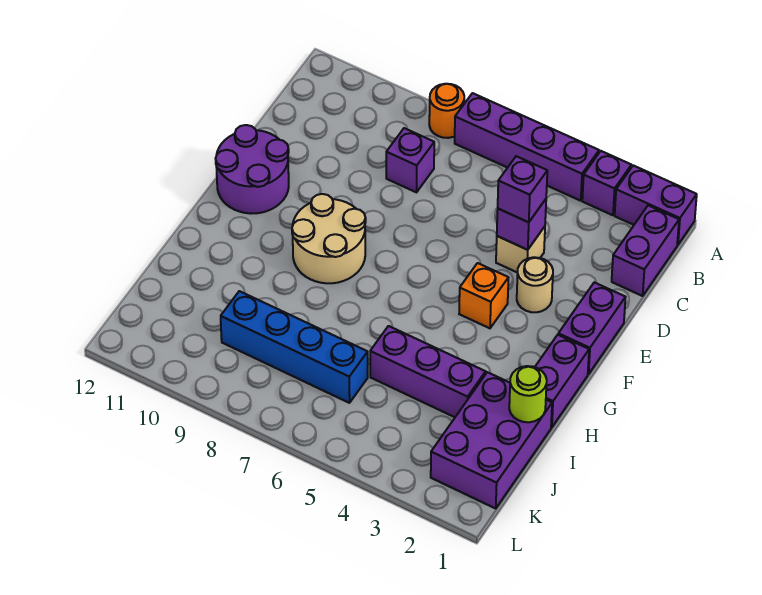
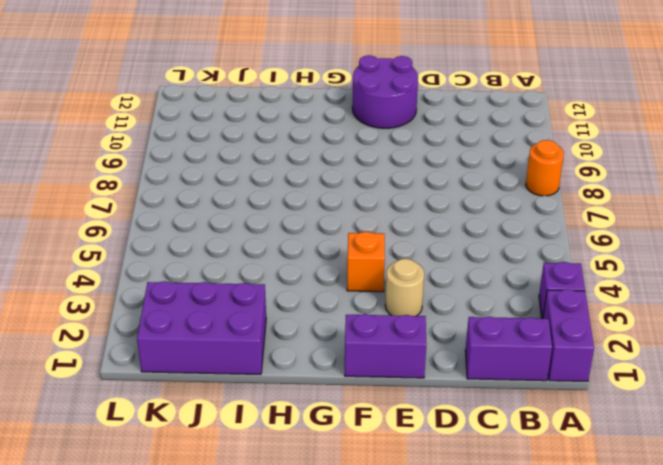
none -> purple brick A4:A7 level 1
none -> purple brick C8 level 1
none -> tan brick D4 level 1

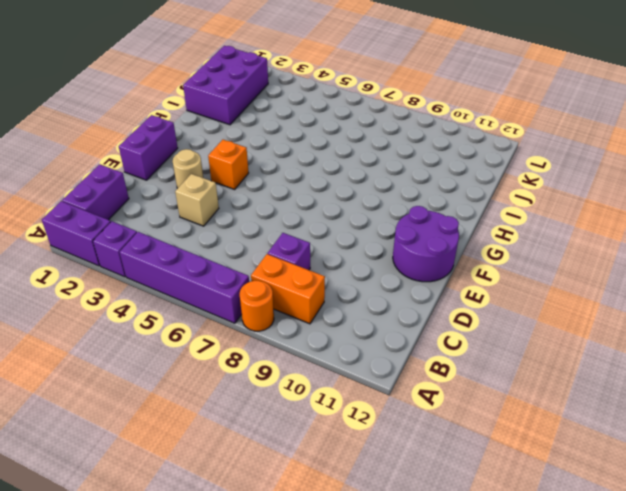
orange brick B8:B9 level 1 -> none
none -> tan round brick F8:G9 level 1
none -> purple brick G1:H1 level 1
none -> purple brick I3:I5 level 1

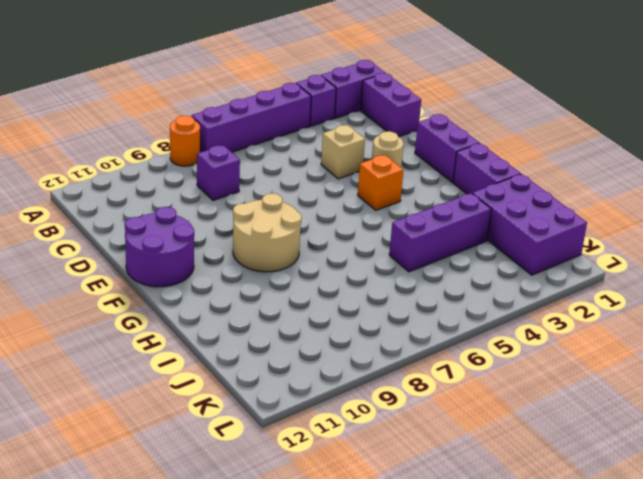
none -> blue brick J6:J9 level 1
none -> purple brick D4 level 2
none -> lime round brick I1 level 2

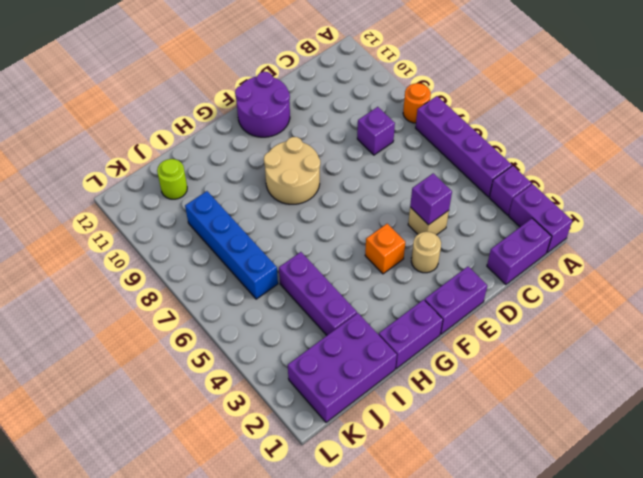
lime round brick J11 level 1 -> lime round brick I1 level 2
none -> purple brick D4 level 3

